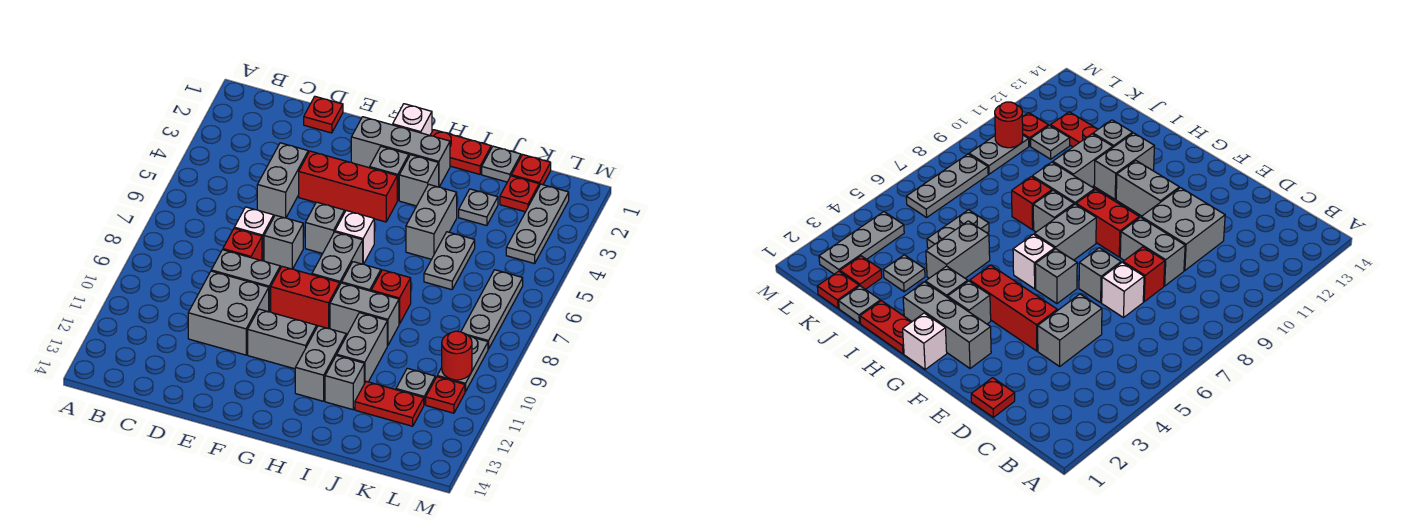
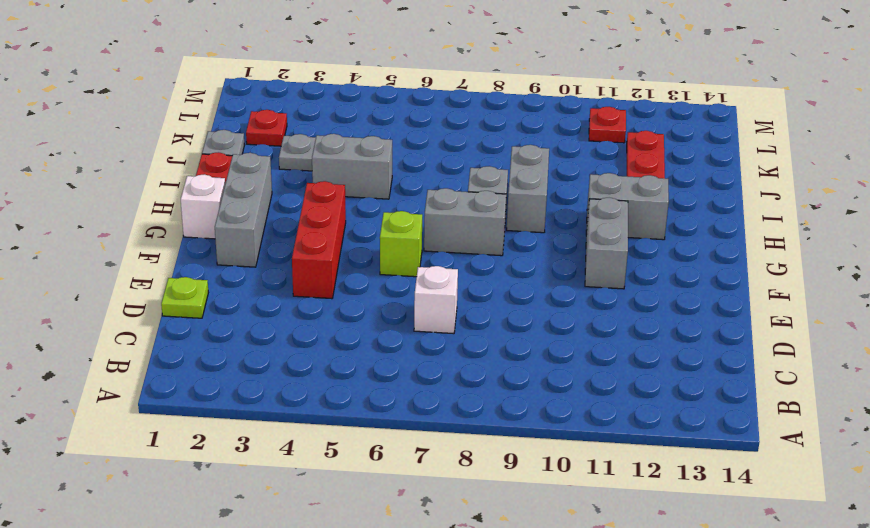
lime plate D1 level 1 -> red plate D1 level 1
lime brick F6 level 1 -> grey brick F6 level 1
none -> grey brick D4:D5 level 1
none -> red brick D8 level 1
none -> grey brick D9:E9 level 1
none -> grey brick D10:E11 level 1

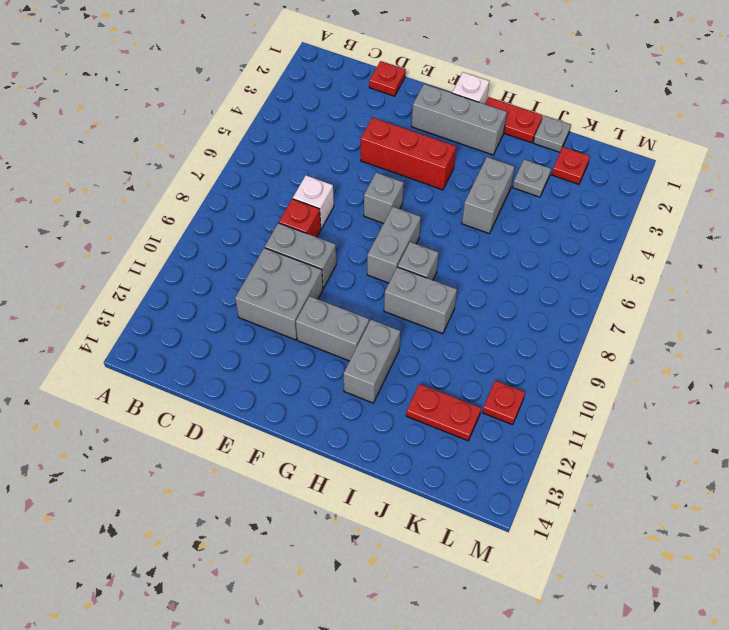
none -> grey brick D4:D5 level 1
none -> grey brick E7 level 1
none -> red brick F9:G9 level 1
none -> grey brick G3 level 1

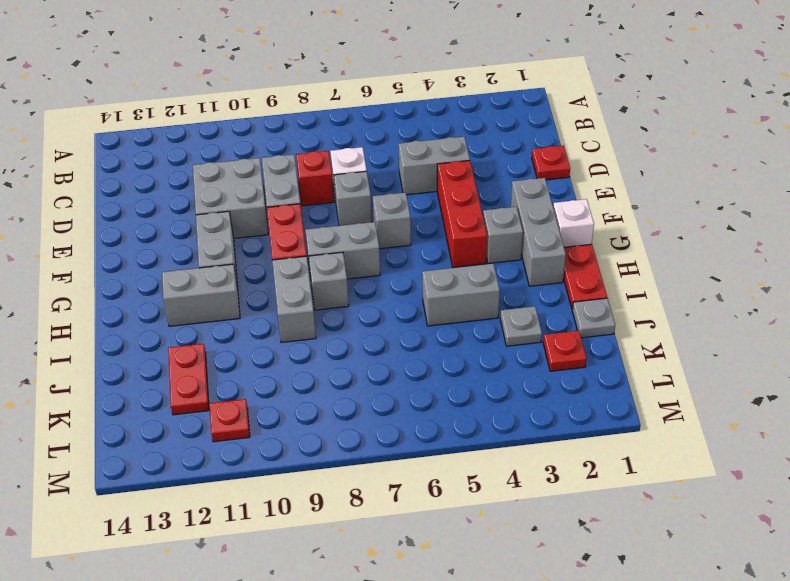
none -> white brick G6 level 1
none -> grey brick H3 level 1
none -> red brick I8 level 1
none -> grey brick I10:I11 level 1

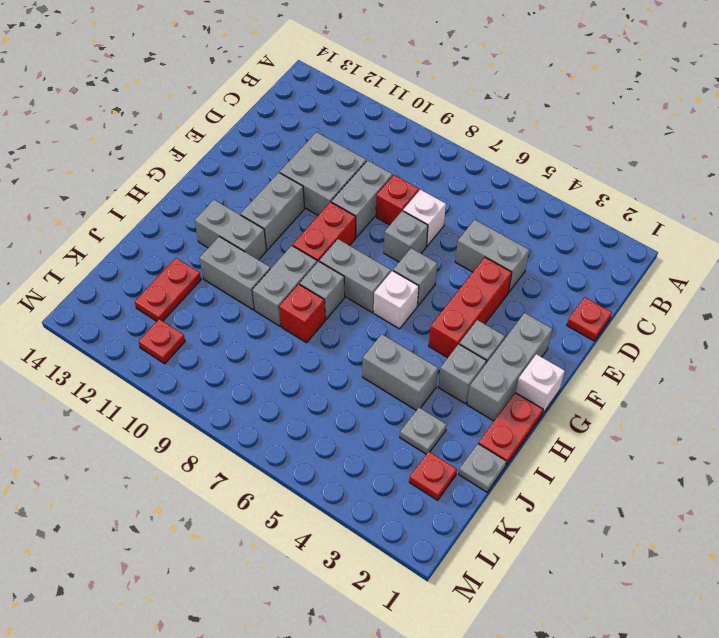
none -> grey brick I12 level 1
none -> grey plate J5:J6 level 1
none -> red plate K1 level 1
none -> grey plate K11 level 1

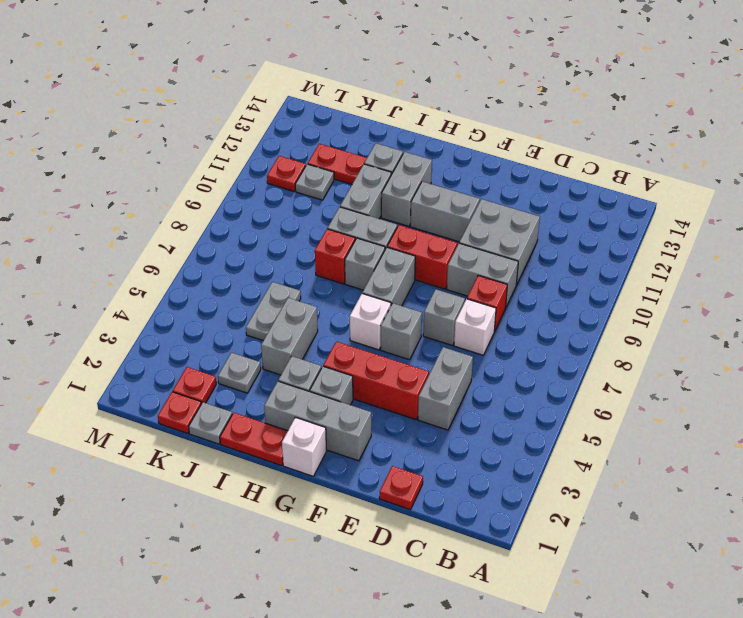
none -> grey plate L2:L4 level 1
none -> grey plate L6:L8 level 1
none -> grey plate L9:L10 level 1
none -> red round brick L10 level 2

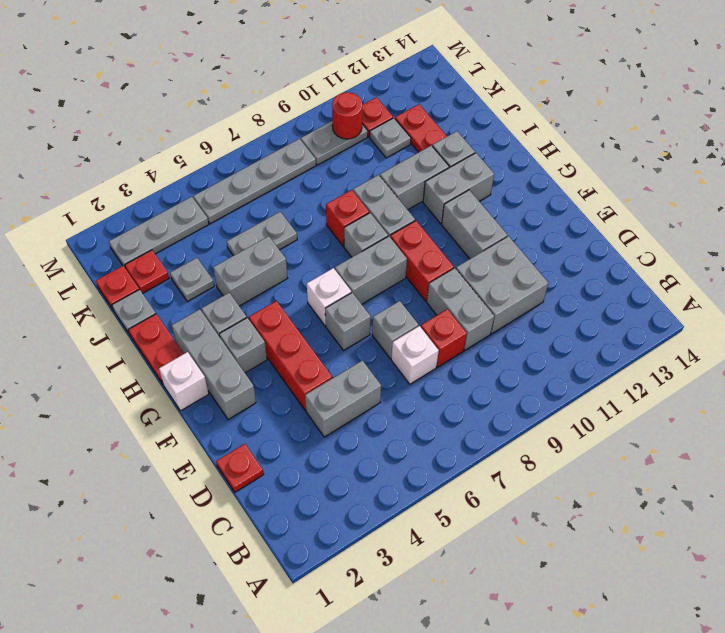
grey plate L5:L8 level 1 -> grey plate L6:L8 level 1

